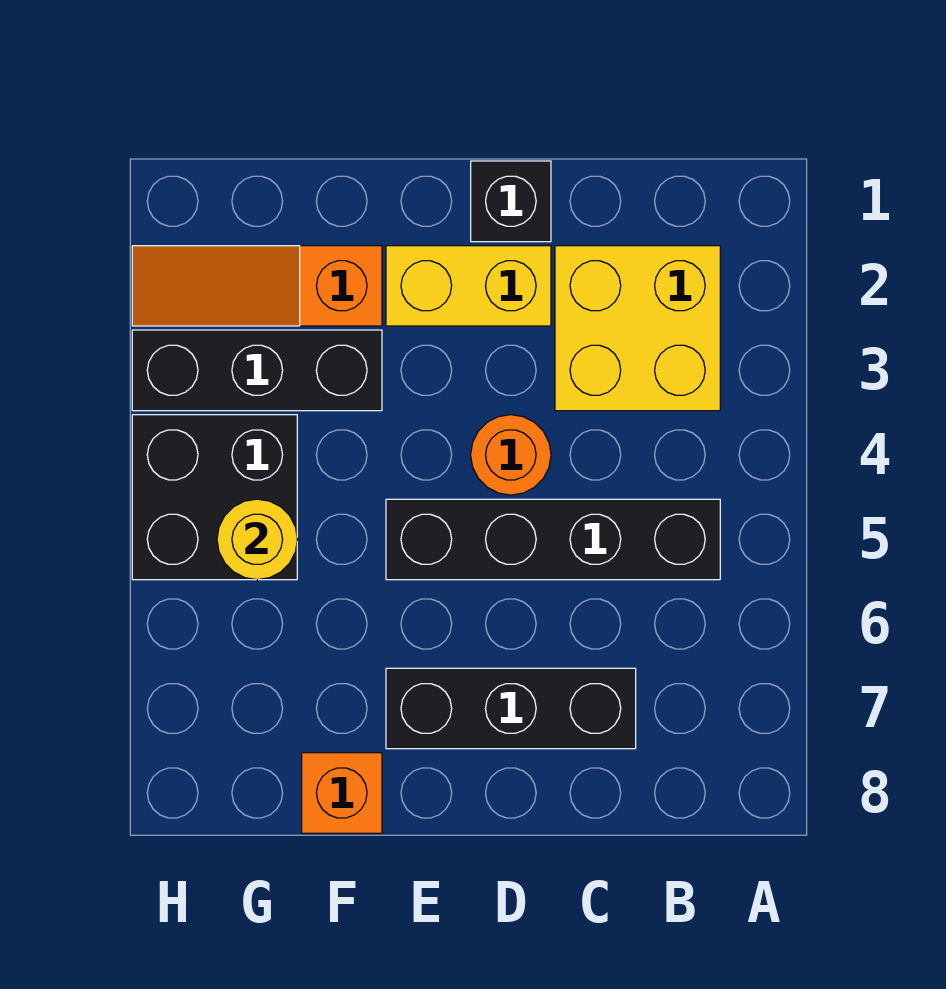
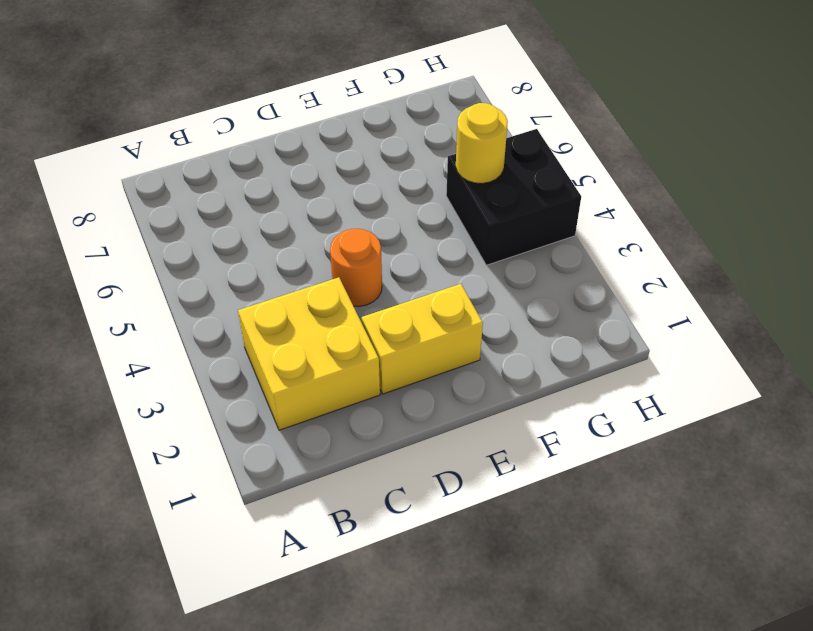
none -> black brick B5:E5 level 1
none -> black brick C7:E7 level 1

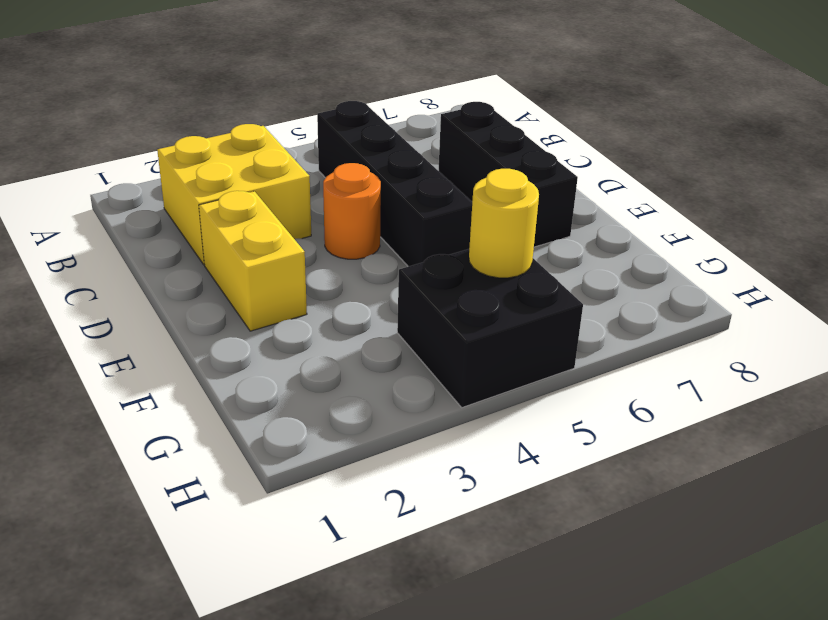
none -> black brick D1 level 1
none -> orange slope F2:H2 level 1 top F

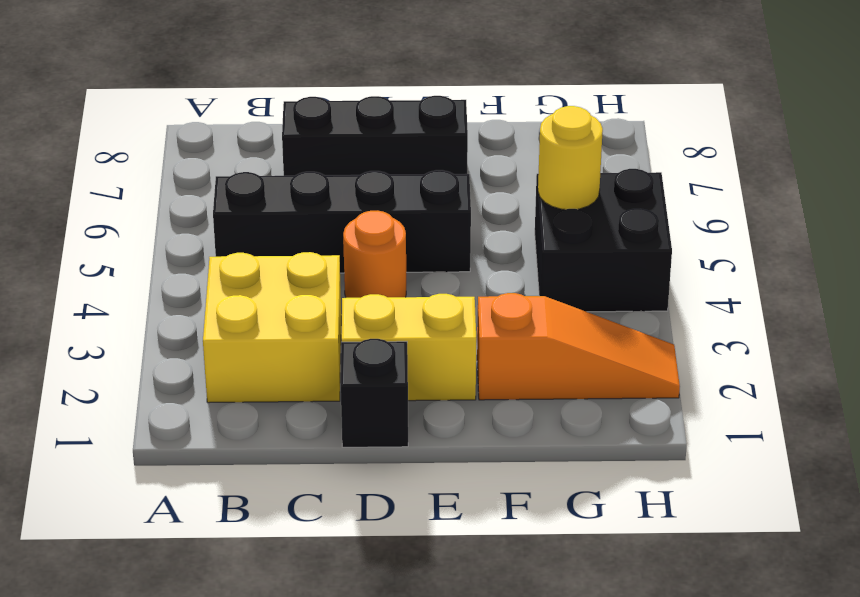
none -> black brick F3:H3 level 1
none -> orange brick F8 level 1

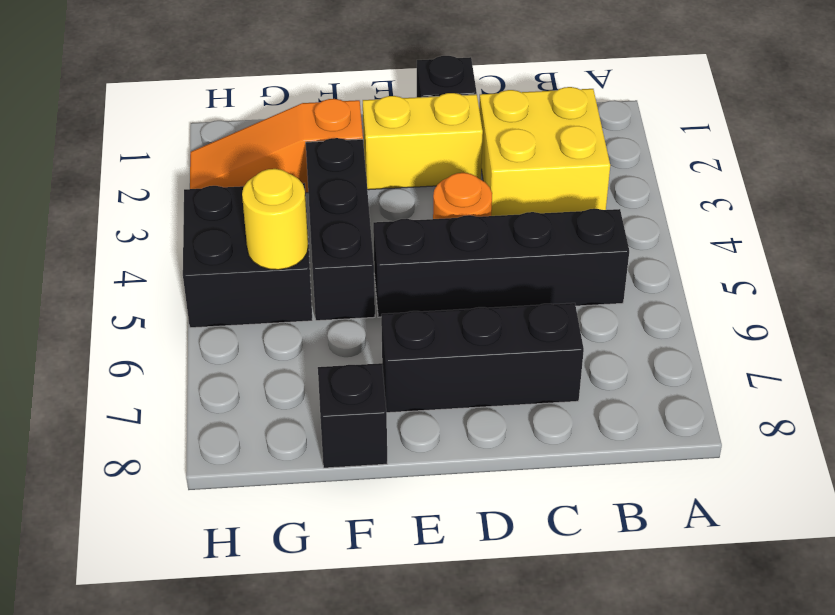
black brick F3:F5 level 1 -> black brick F3:H3 level 1
black brick F8 level 1 -> orange brick F8 level 1

